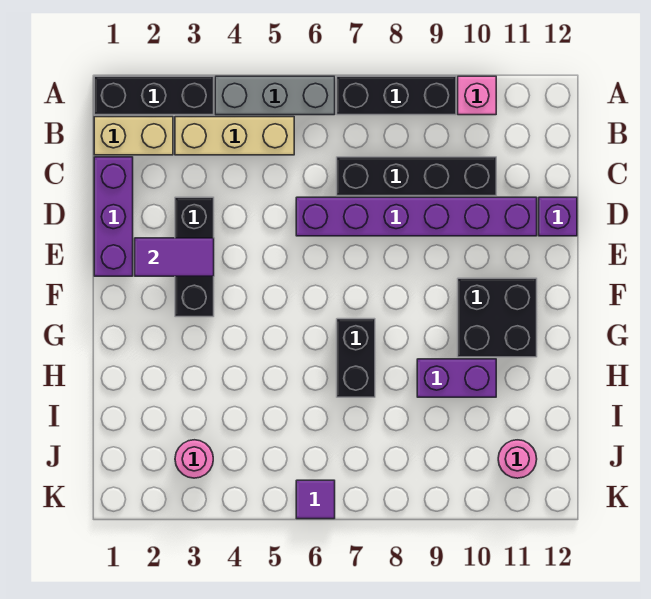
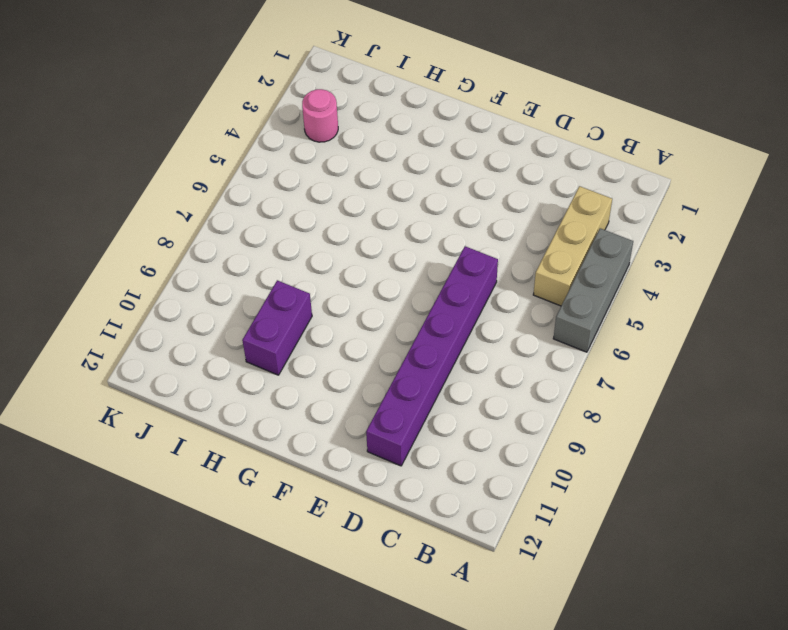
none -> black brick A1:A3 level 1
none -> black brick A7:A9 level 1
none -> pink brick A10 level 1

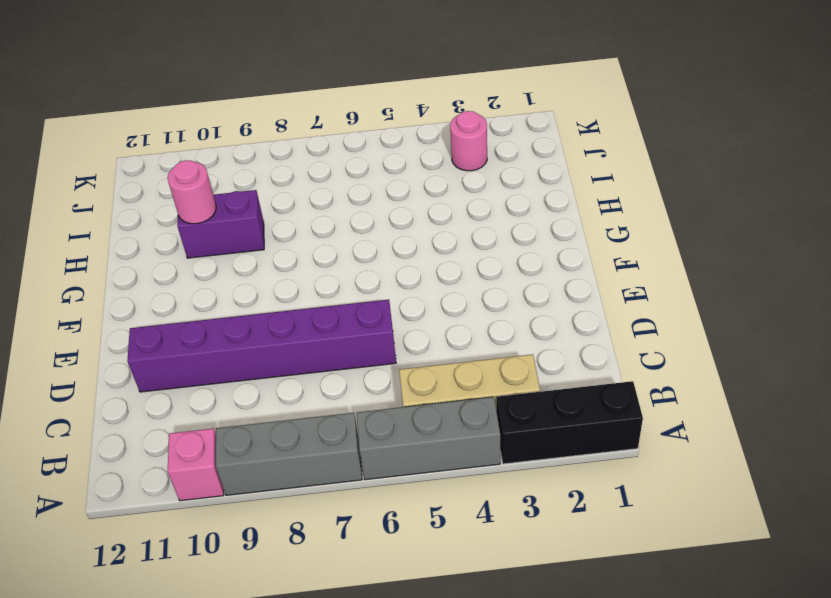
grey brick A7:A9 level 1 -> black brick A7:A9 level 1
pink round brick H10 level 2 -> pink round brick J11 level 1
none -> tan brick B1:B2 level 1
none -> purple brick C1:E1 level 1
none -> black brick C7:C10 level 1

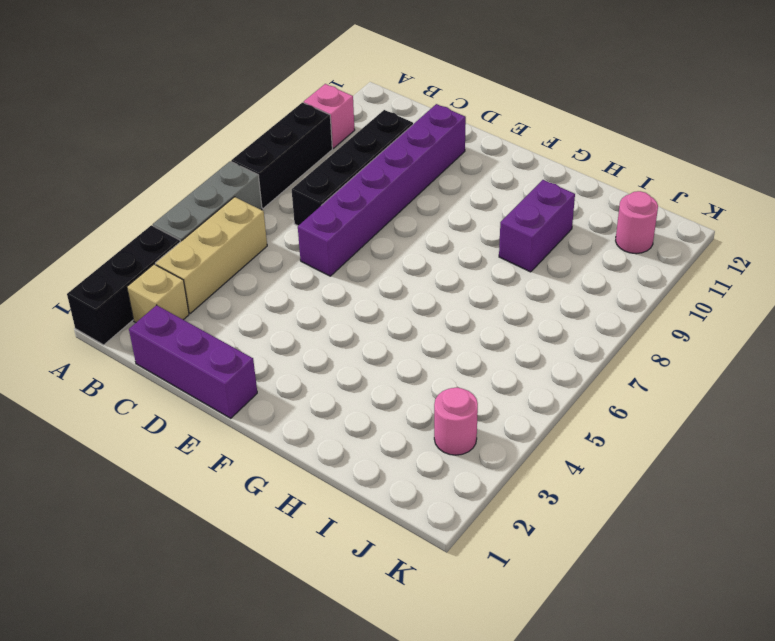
tan brick B2 level 1 -> tan brick B1:B2 level 1
none -> black brick D3:F3 level 1
none -> purple brick D12 level 1
none -> black brick F10:G11 level 1

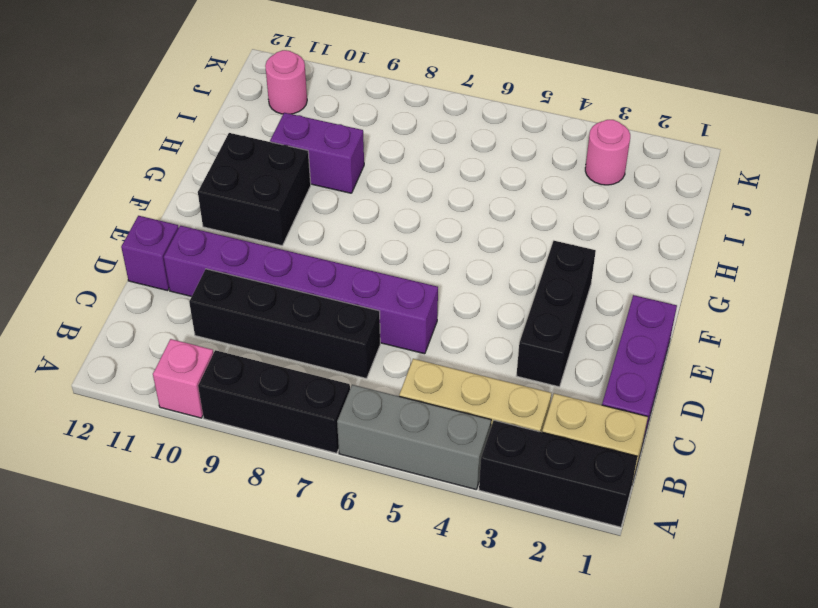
none -> black brick G7:H7 level 1
none -> purple tile K6 level 1
none -> purple tile E2:E3 level 2

